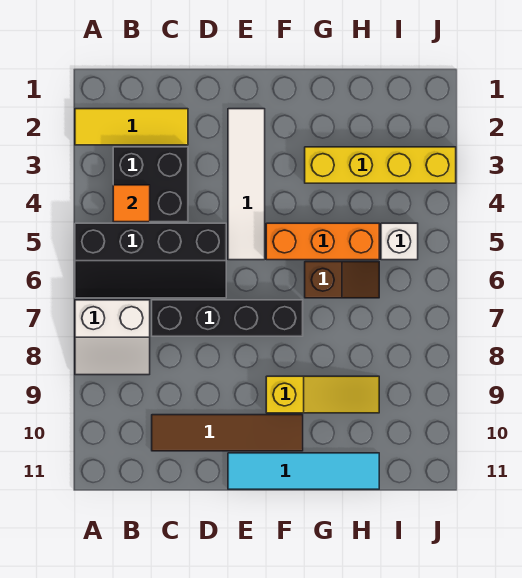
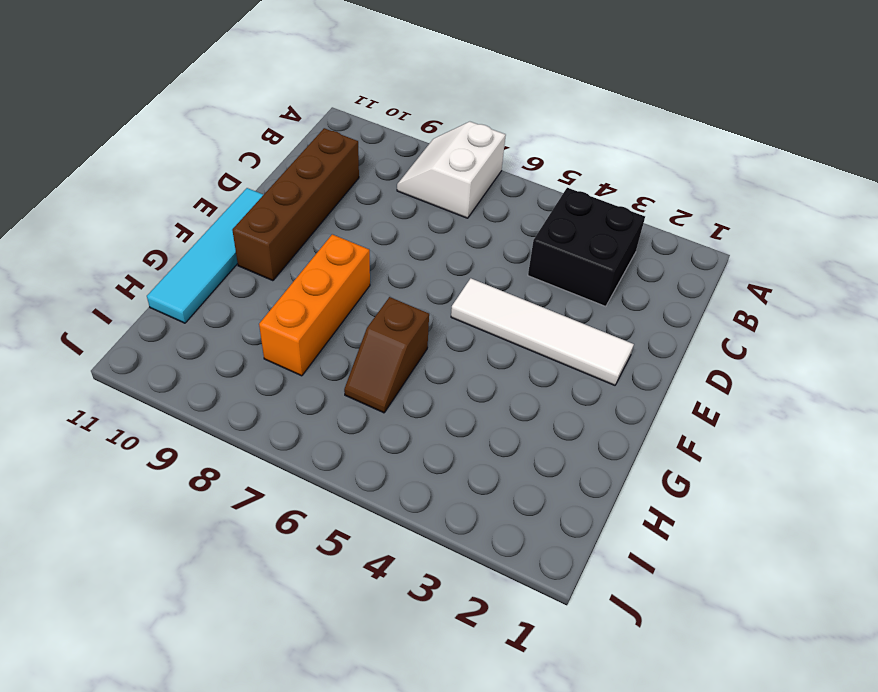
brown brick C10:F10 level 1 -> brown tile C10:F10 level 1
orange brick F8:H8 level 1 -> orange brick F5:H5 level 1
none -> yellow tile A2:C2 level 1
none -> black slope A5:D6 level 1 top 5
none -> black brick C7:F7 level 1

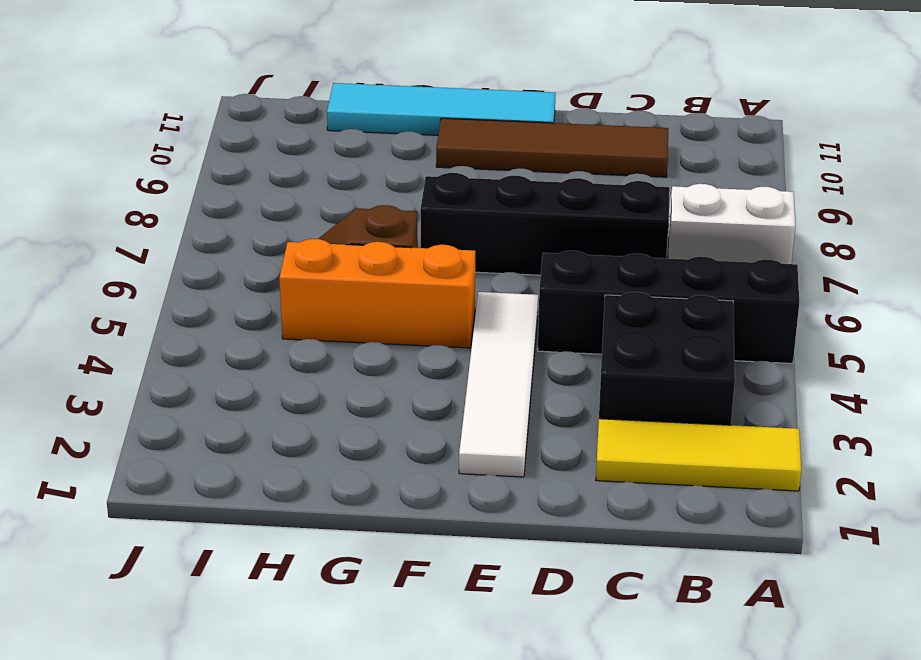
none -> yellow slope F9:H9 level 1 top F
none -> yellow brick G3:J3 level 1
none -> white brick I5 level 1

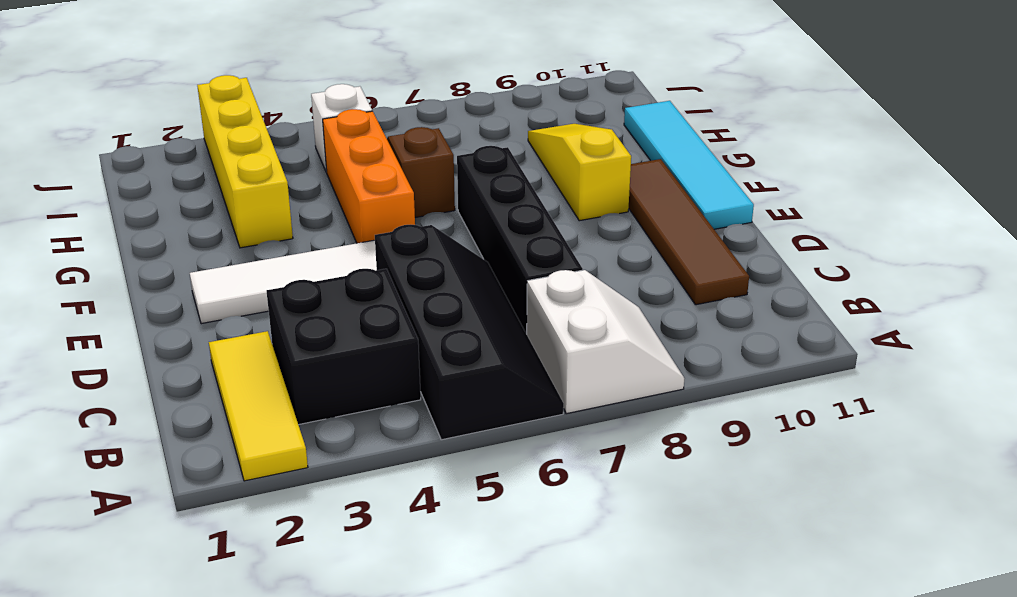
none -> orange tile B4 level 2

